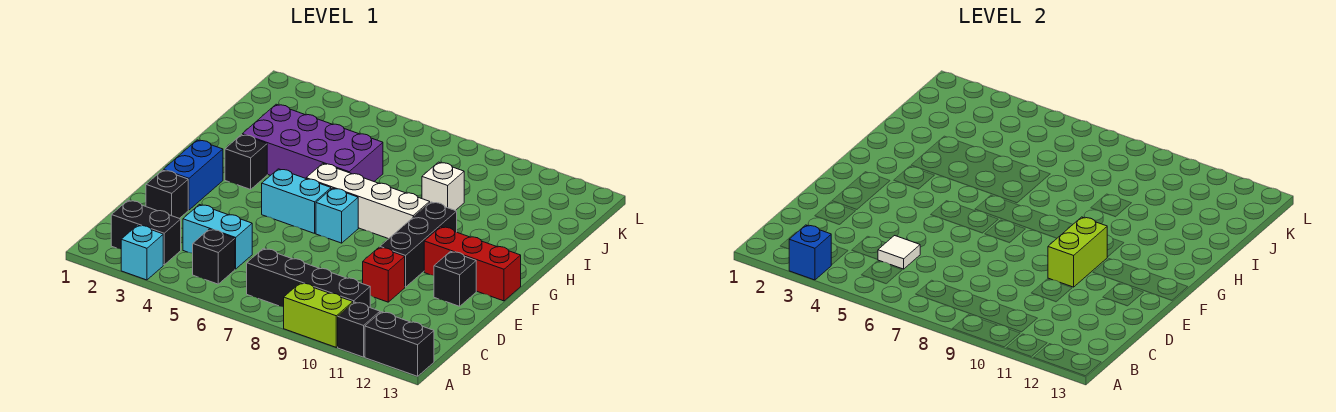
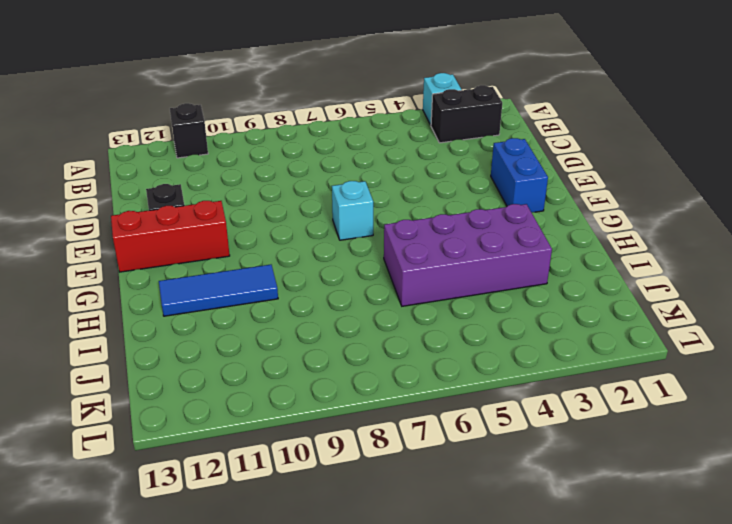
blue tile H10:H12 level 1 -> none
none -> lime brick A9:A10 level 1
none -> black brick A12:A13 level 1
none -> black brick B5 level 1

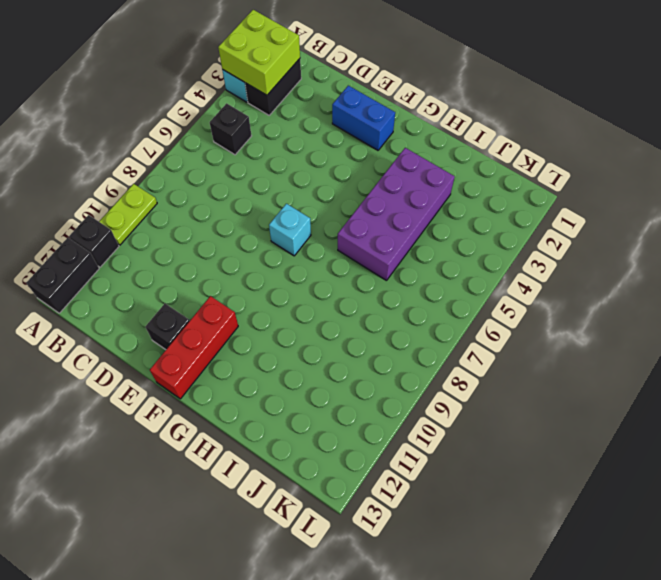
lime brick A2:B3 level 2 -> blue brick A3 level 2
lime plate A9:A10 level 1 -> lime brick A9:A10 level 1
none -> black brick B7:B10 level 1
none -> cyan brick C4:C5 level 1
none -> black brick D2 level 1

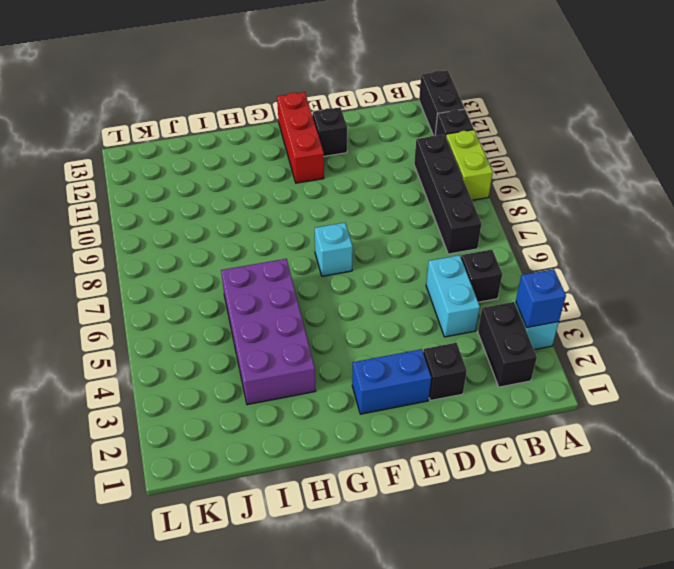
none -> red brick D10 level 1
none -> black brick E10:G10 level 1
none -> cyan brick F5:F6 level 1

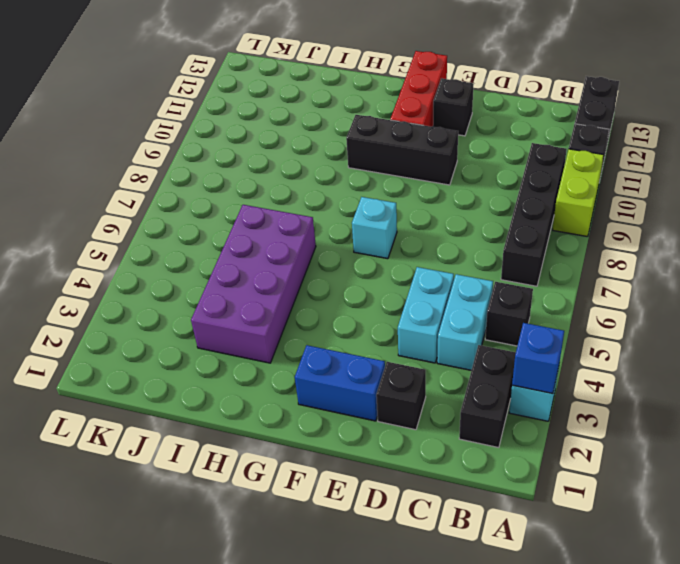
cyan brick D4:D5 level 1 -> cyan brick F5:F6 level 1
none -> red brick D10 level 1
none -> black brick G3 level 1
none -> white brick G6:G9 level 1

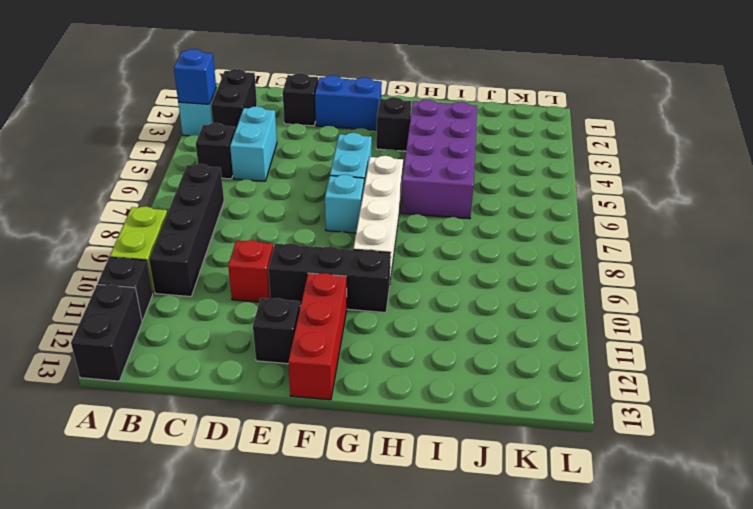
none -> white brick I9 level 1
none -> white tile C5 level 2
none -> lime brick E10:F10 level 2

